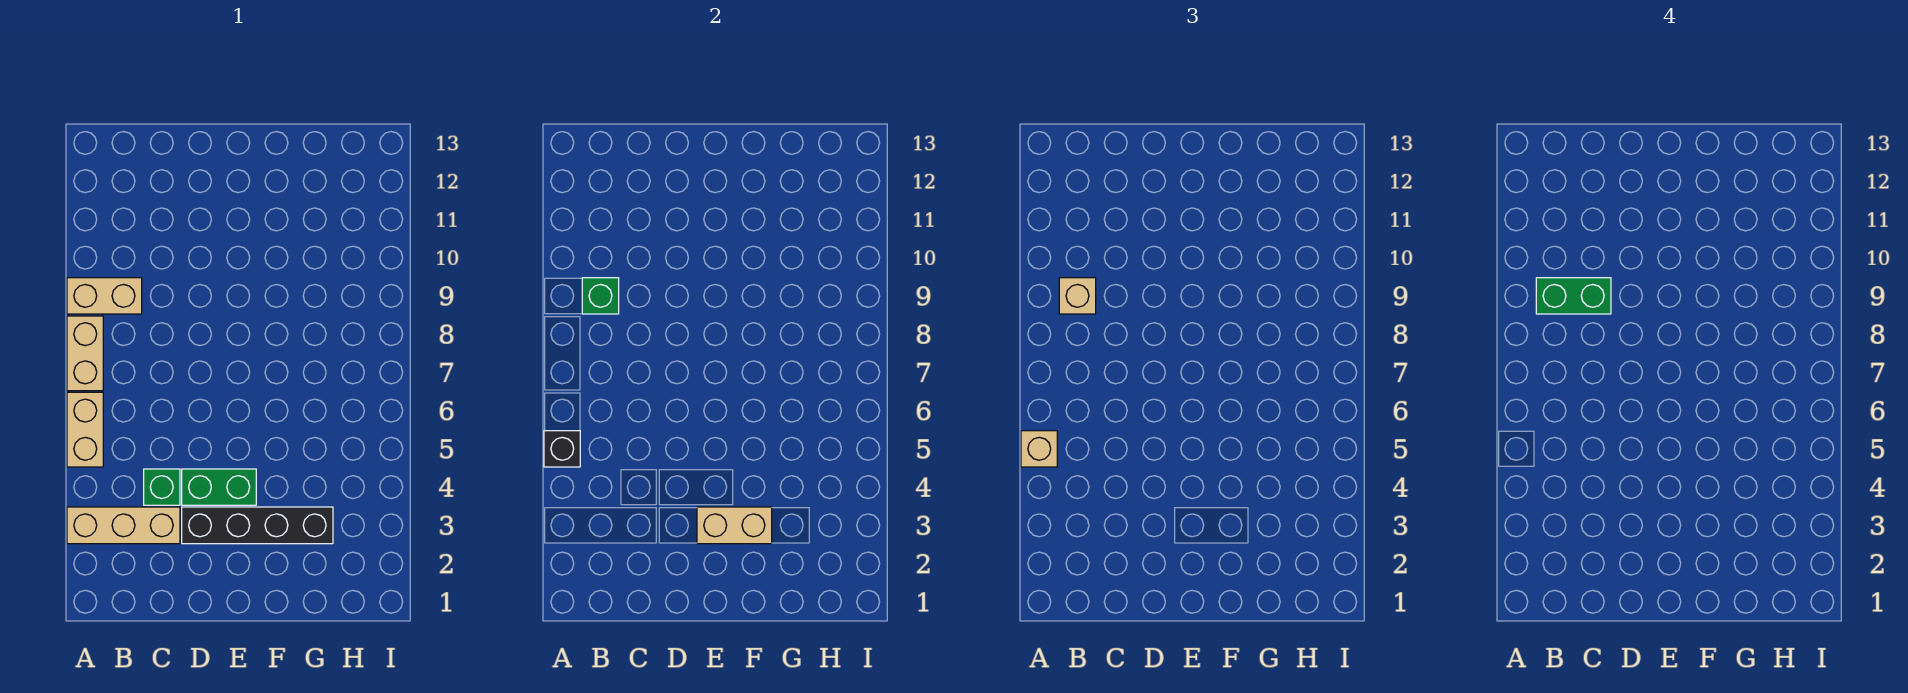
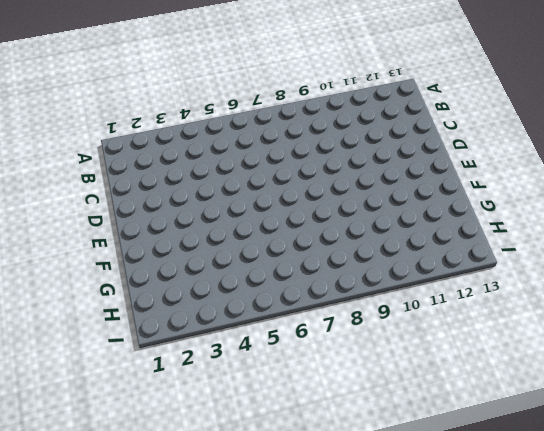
none -> tan brick A3:C3 level 1
none -> tan brick A5:A6 level 1
none -> tan brick A7:A8 level 1

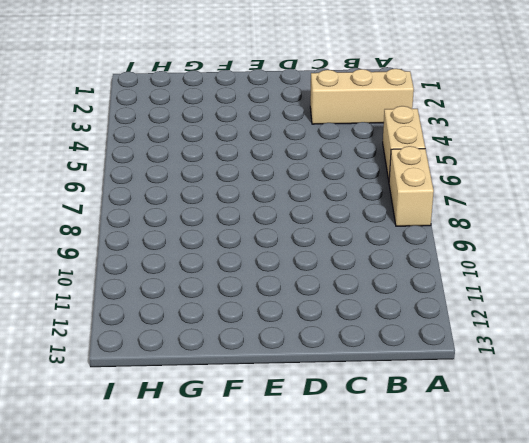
none -> tan brick A9:B9 level 1
none -> green brick C4 level 1
none -> black brick D3:G3 level 1

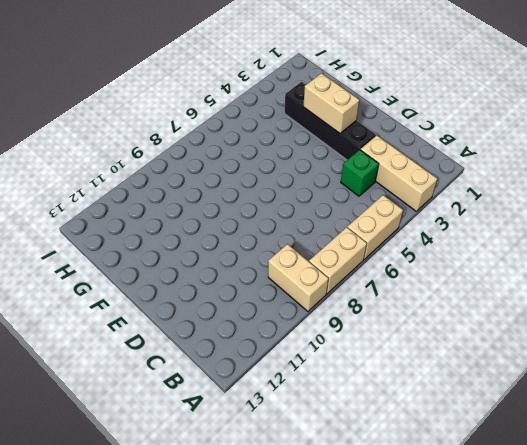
none -> green brick D4:E4 level 1
none -> black brick A5 level 2
none -> green brick B9 level 2

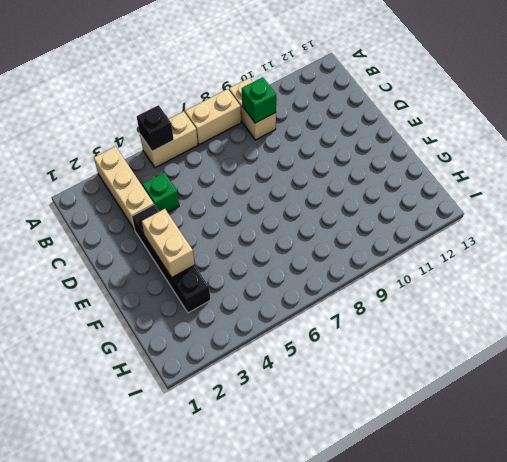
none -> green brick D4:E4 level 1
none -> tan brick A5 level 3
none -> tan brick B9 level 3

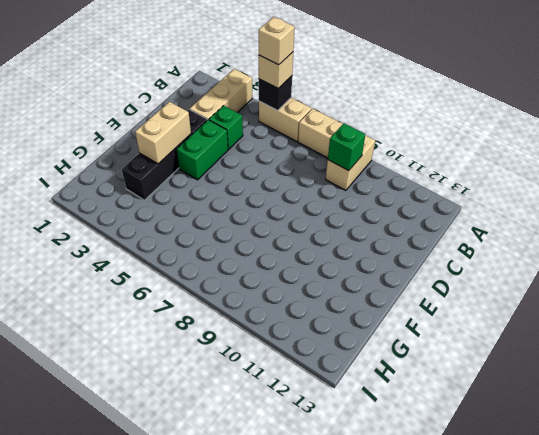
tan brick A5 level 4 -> tan brick B9 level 3
none -> green brick B9:C9 level 4

